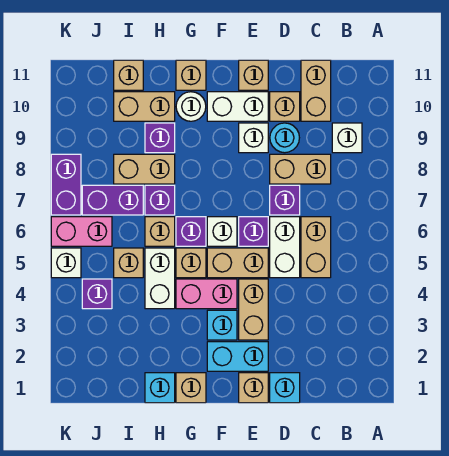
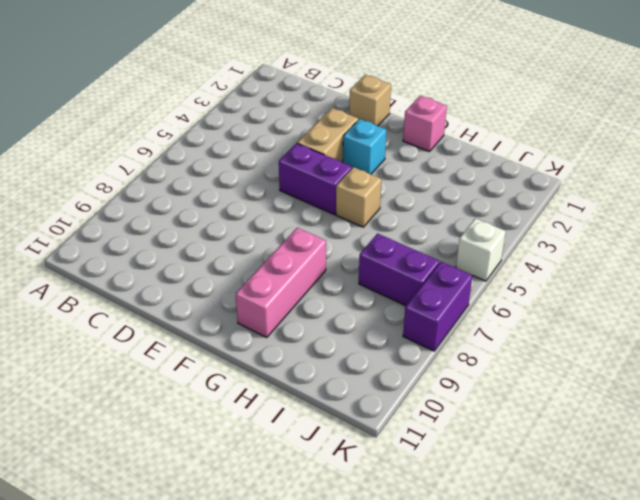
purple brick E5:F5 level 1 -> tan brick E5:F5 level 1
pink brick G1 level 1 -> tan brick G1 level 1
pink brick G8:G10 level 1 -> white round brick G10 level 1
none -> white brick B9 level 1
none -> tan brick C5:C6 level 1
none -> tan brick C8:D8 level 1
none -> tan brick C10:C11 level 1

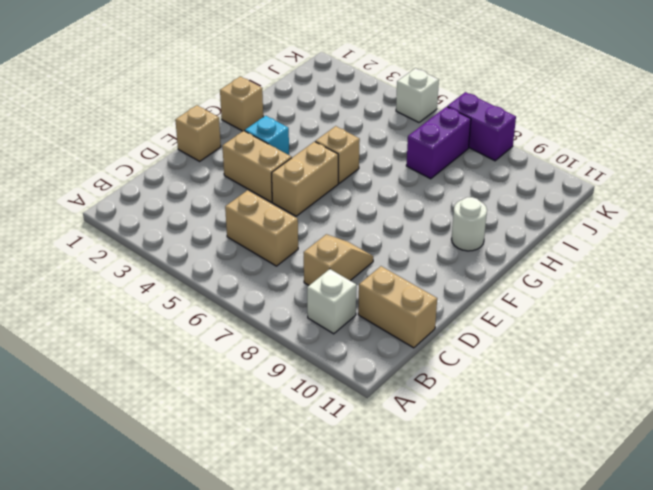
tan slope C8:D8 level 1 top C -> tan brick C8:D8 level 1
none -> cyan brick D1 level 1
none -> white brick D5:D6 level 1
none -> purple brick D7 level 1
none -> cyan round brick D9 level 1

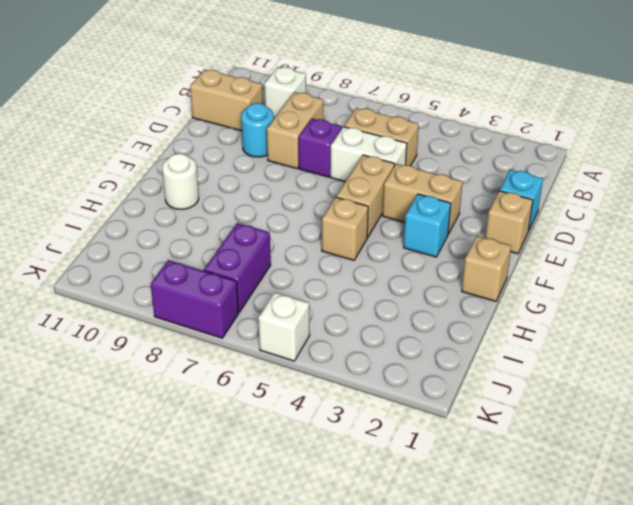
none -> tan brick D10 level 1
none -> cyan brick E2:F2 level 1
none -> purple brick E6 level 1
none -> white brick E9 level 1

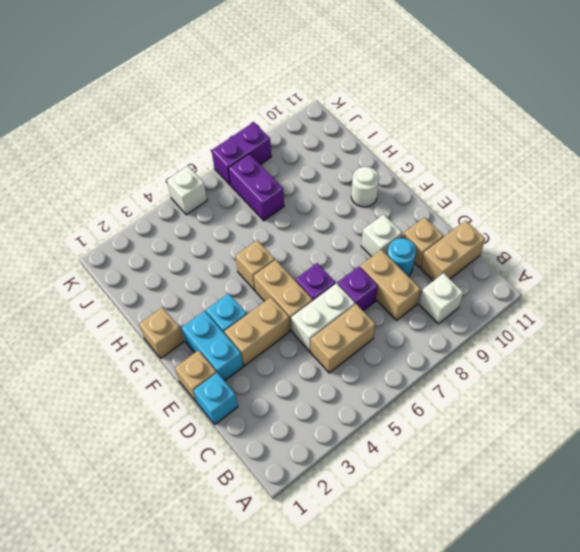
none -> white brick E10:F10 level 1
none -> tan brick E11 level 1
none -> pink brick F4:G4 level 1
none -> white brick F6 level 1

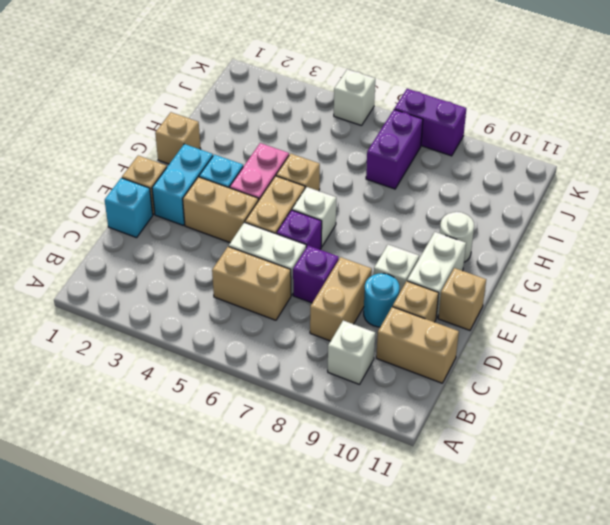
none -> purple brick G6 level 1
none -> tan brick G11 level 1
none -> cyan brick H1 level 1
none -> white brick H4:H5 level 1

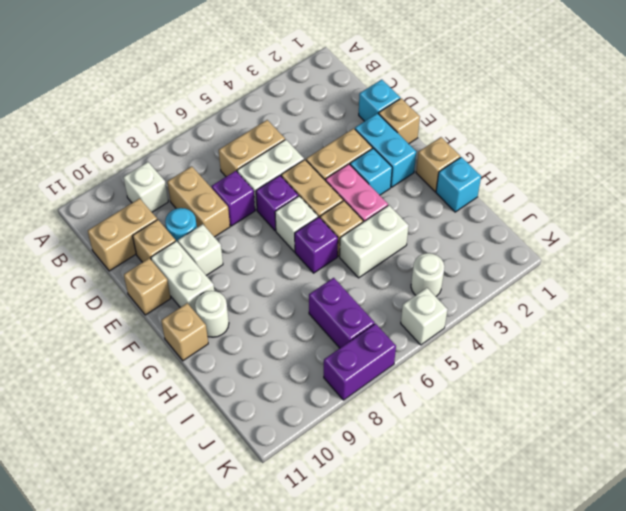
white round brick J4 level 1 -> purple brick J4 level 1
none -> tan brick H6 level 1
none -> purple brick H7 level 1
none -> tan brick H8:I8 level 1
none -> purple brick H9 level 1

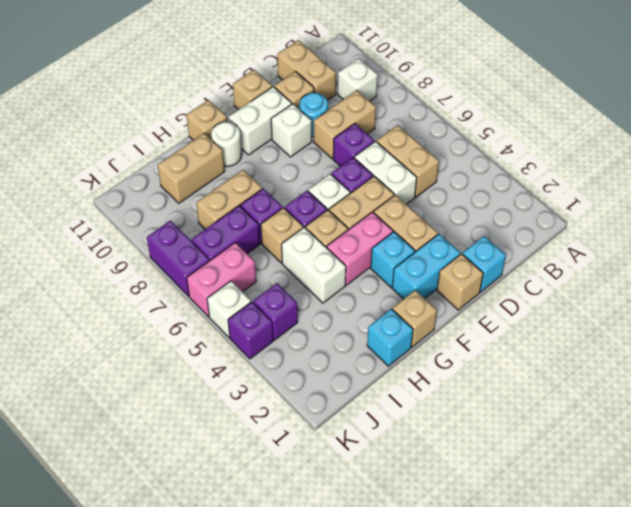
purple brick K4 level 1 -> purple brick H9 level 1
none -> tan brick I5 level 1
none -> tan brick I11 level 1

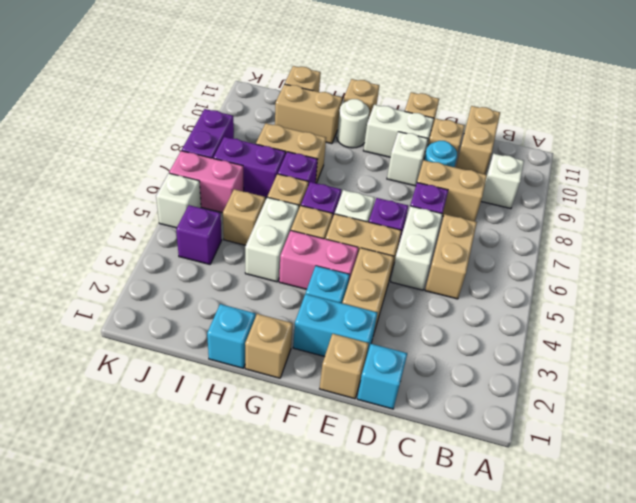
none -> purple brick H9 level 1

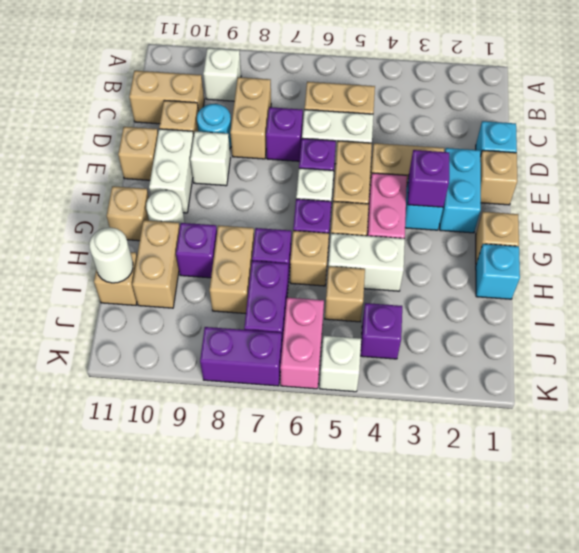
purple brick F3 level 2 -> none
white round brick I11 level 2 -> none

